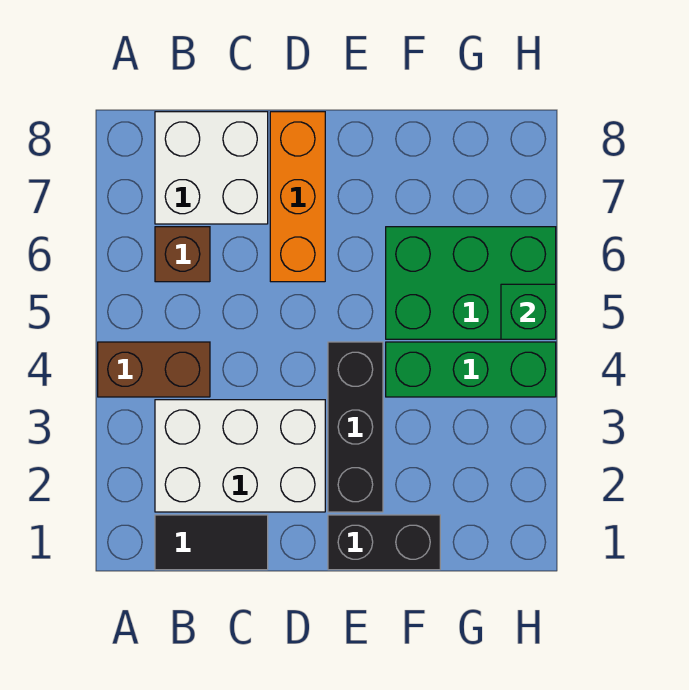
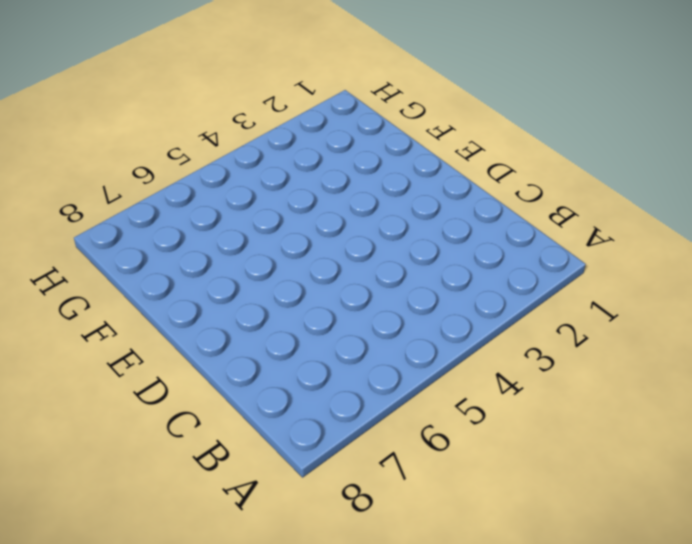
none -> brown brick A4:B4 level 1
none -> black tile B1:C1 level 1

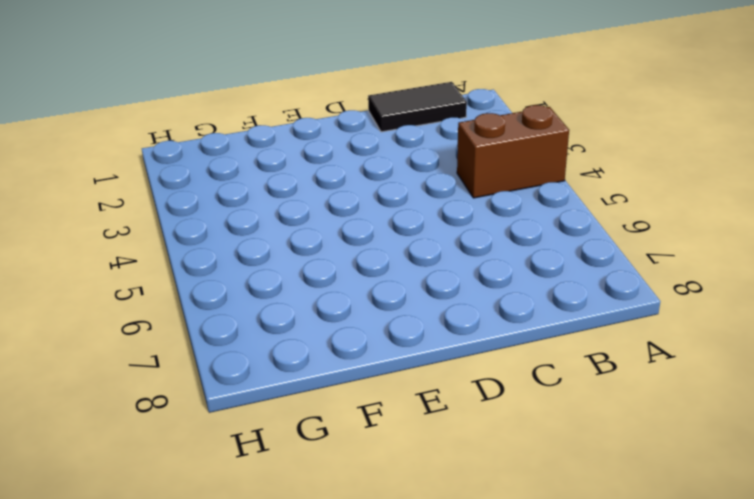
none -> white brick B2:D3 level 1
none -> brown brick B6 level 1

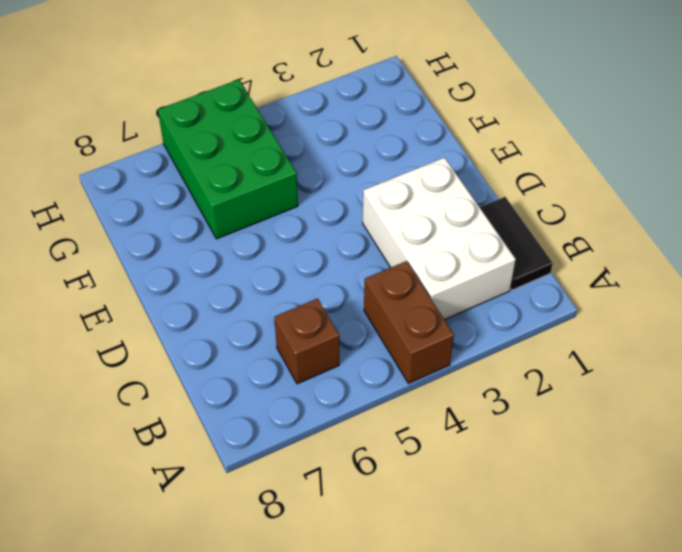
none -> white brick B7:C8 level 1
none -> orange brick D6:D8 level 1

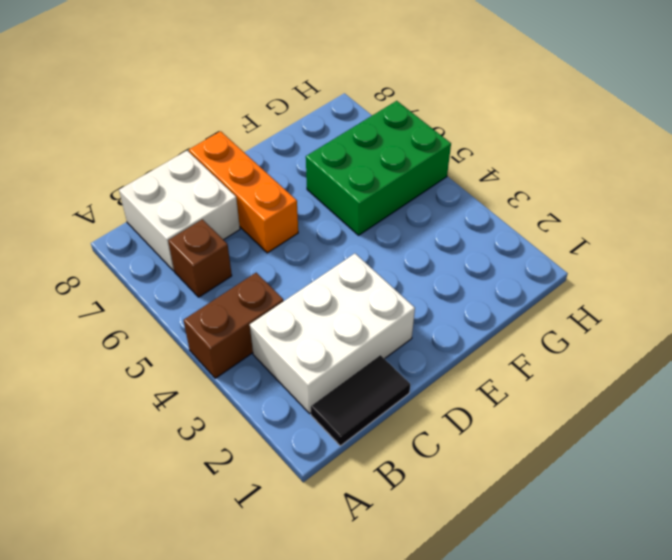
none -> black brick E1:F1 level 1
none -> black brick E2:E4 level 1

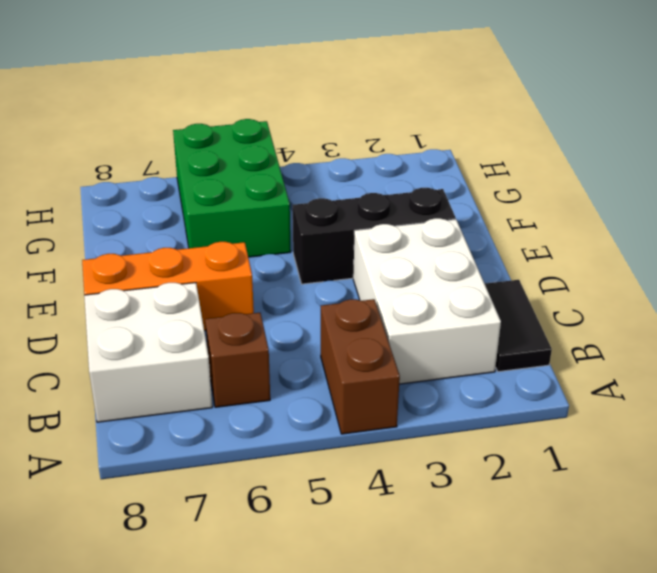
none -> black brick E1:F1 level 1
none -> green brick F4:H4 level 1

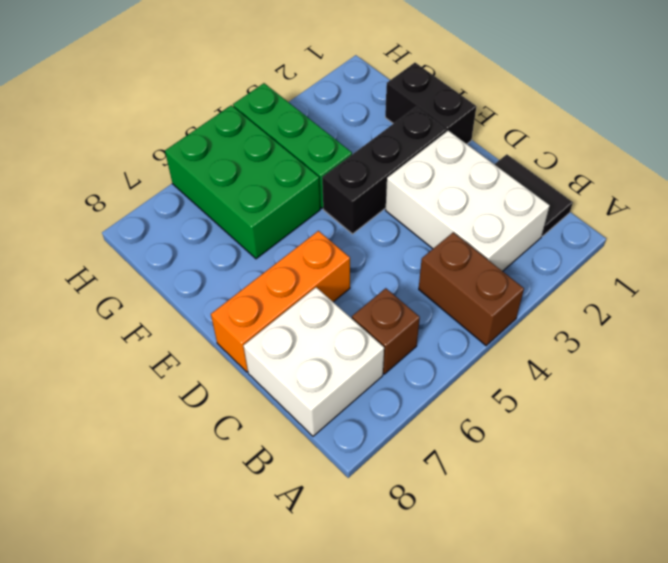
none -> green brick H5 level 2

